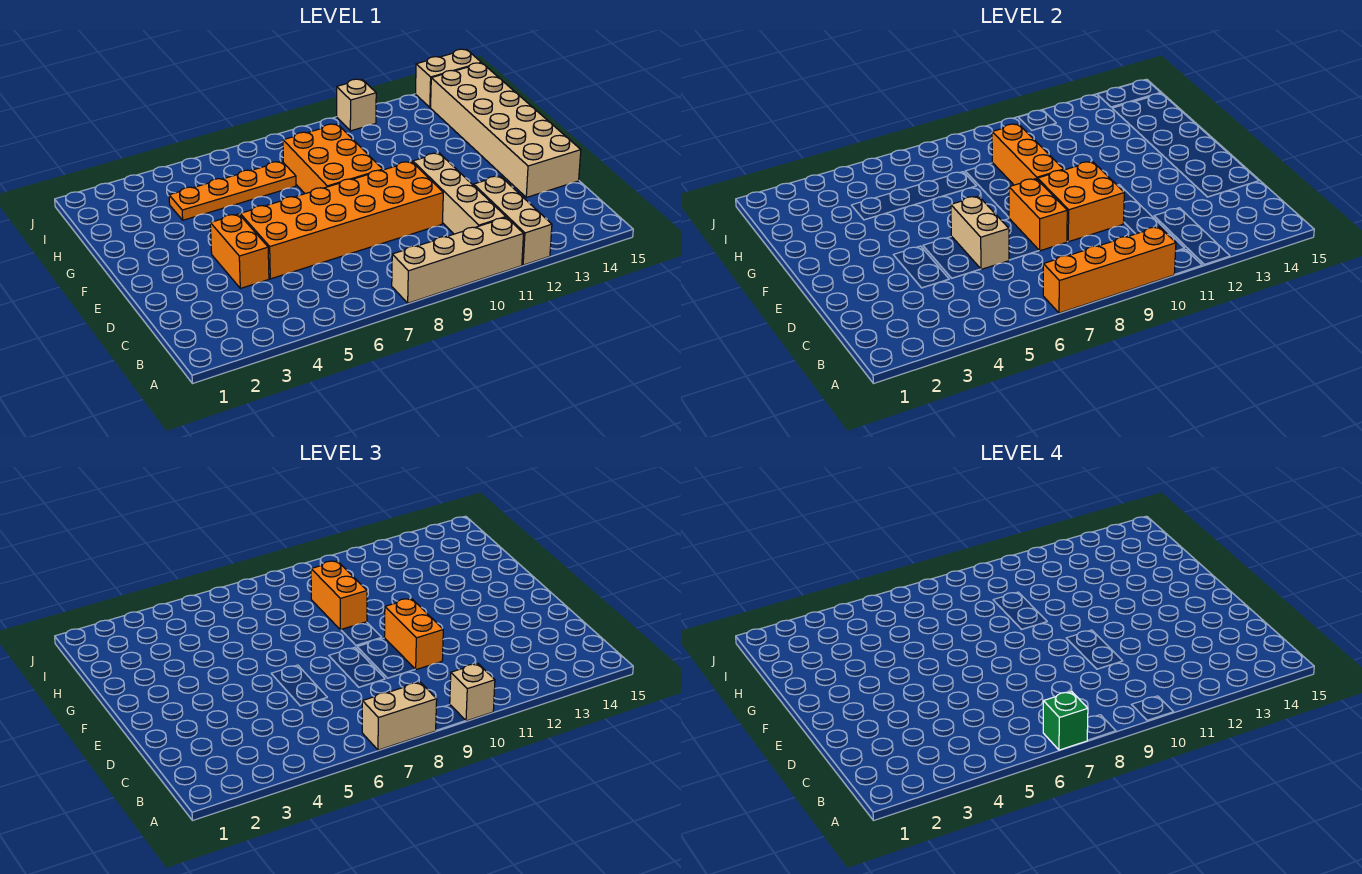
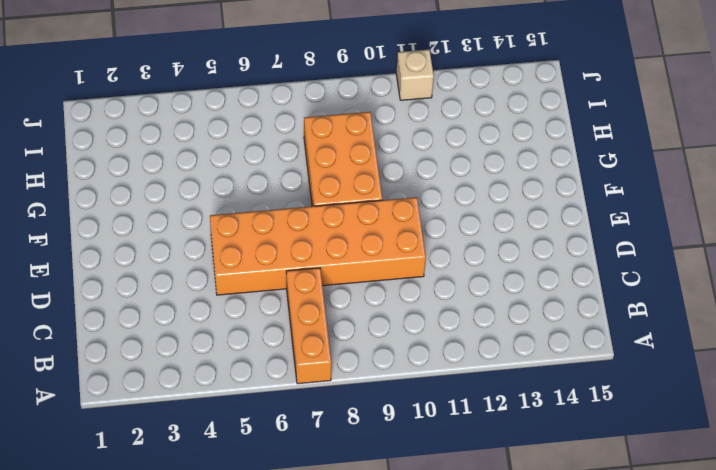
orange brick A7:C7 level 1 -> orange brick F9:H9 level 2
none -> tan brick A8:A11 level 1
none -> tan brick A12:C12 level 1
none -> tan brick B11:E11 level 1

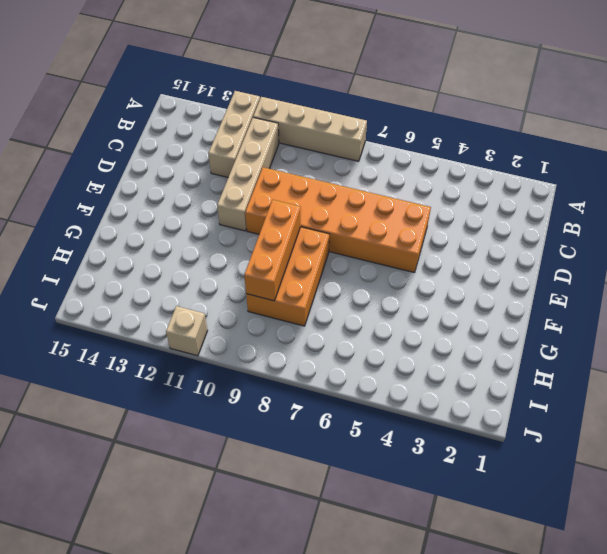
none -> orange brick D4:E4 level 1
none -> tan brick D14:I15 level 1
none -> orange plate H4:H7 level 1

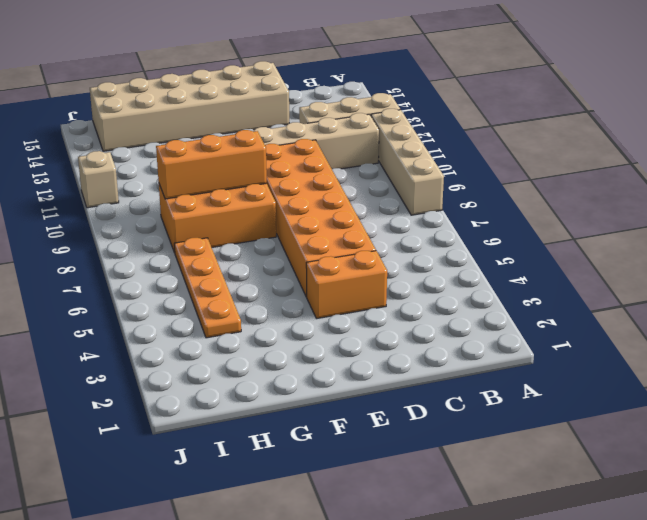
none -> tan brick J14:J15 level 1
none -> orange brick A7:A10 level 2
none -> tan brick D6:E6 level 2

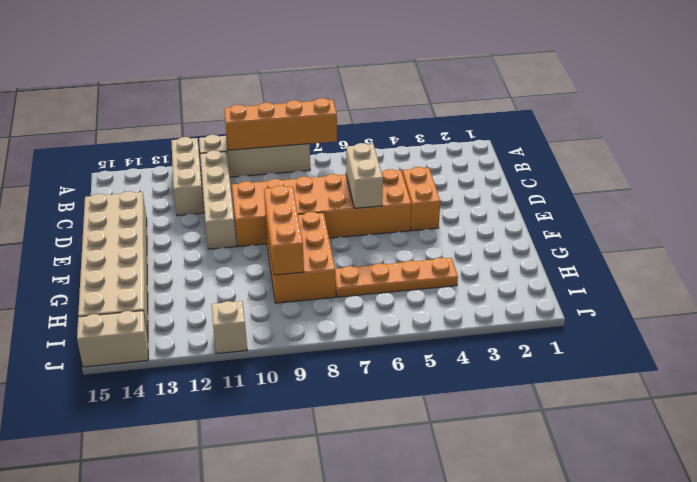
none -> orange brick D8:E8 level 2
none -> orange brick D9:E10 level 2
none -> tan brick A7:A8 level 3

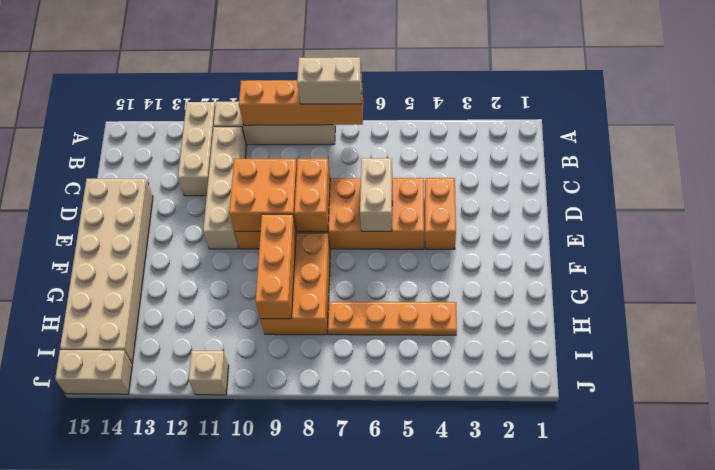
none -> tan brick A10 level 3
none -> orange brick D10:E10 level 3
none -> orange brick G9:H9 level 3

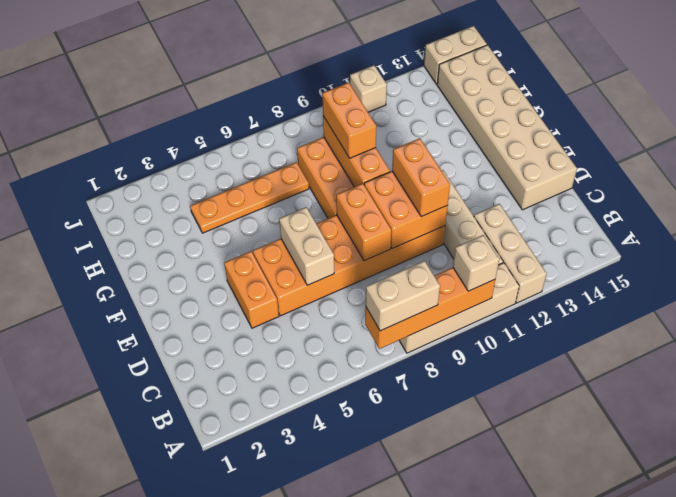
none -> green brick A7 level 4

